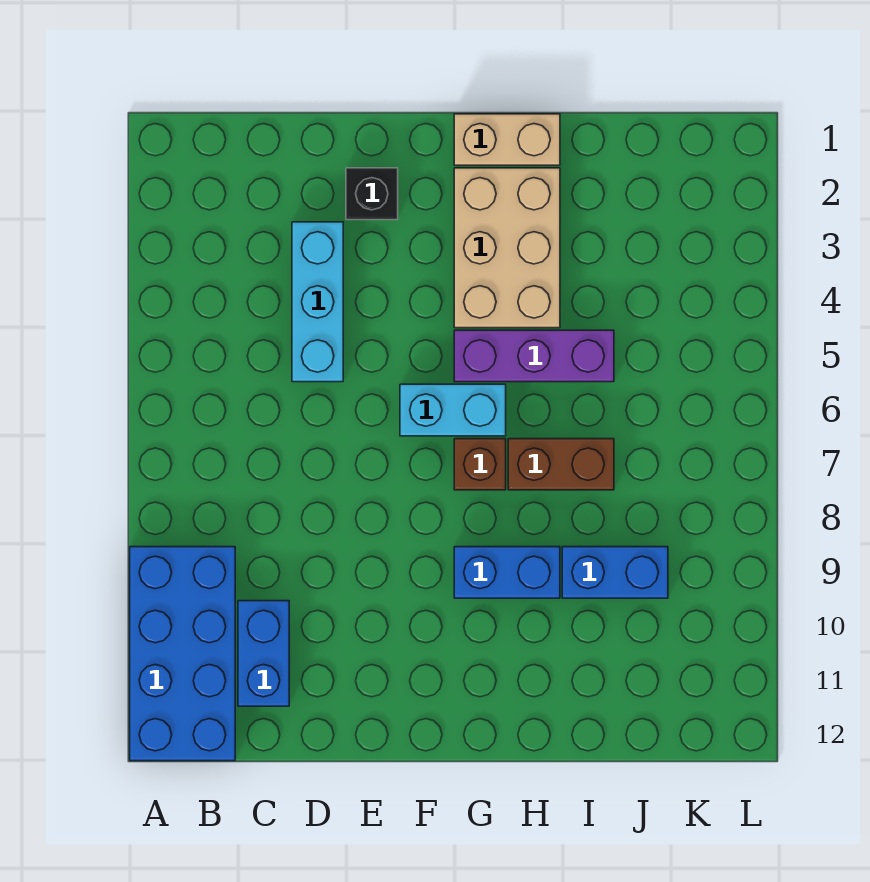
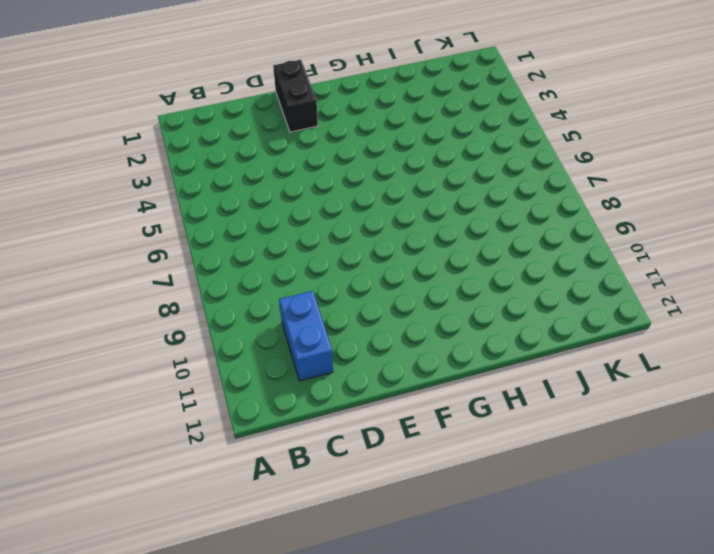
black brick E1:E2 level 1 -> black brick E2 level 1
none -> blue brick A9:B12 level 1
none -> cyan brick D3:D5 level 1
none -> cyan brick F6:G6 level 1

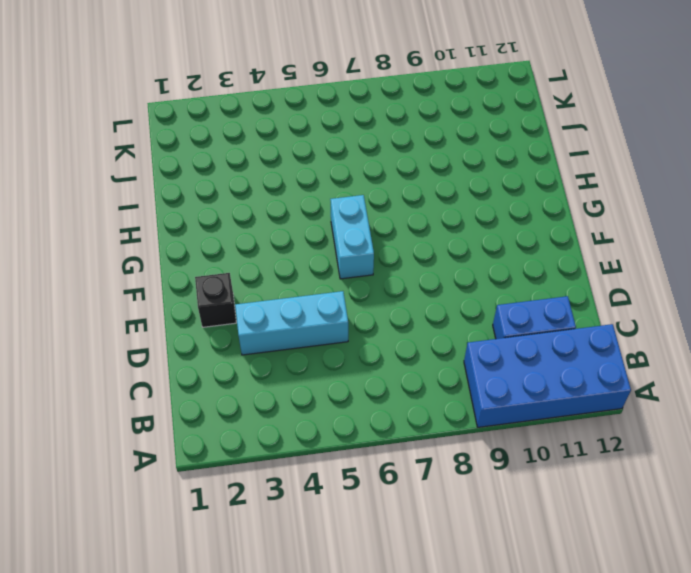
none -> tan brick G1:H1 level 1
none -> tan brick G2:H4 level 1
none -> purple brick G5:I5 level 1

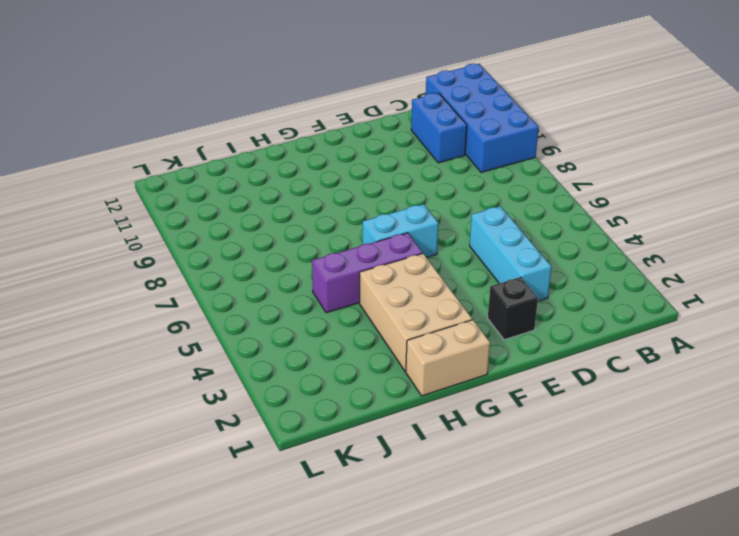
none -> brown brick G7 level 1
none -> blue brick G9:H9 level 1
none -> brown brick H7:I7 level 1

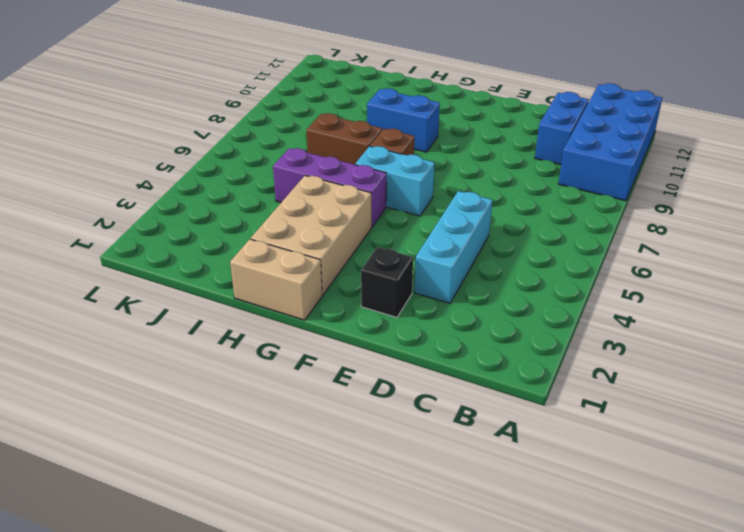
none -> blue brick I9:J9 level 1

